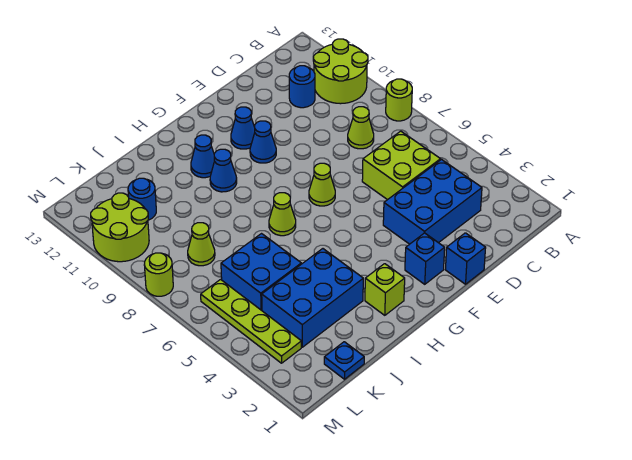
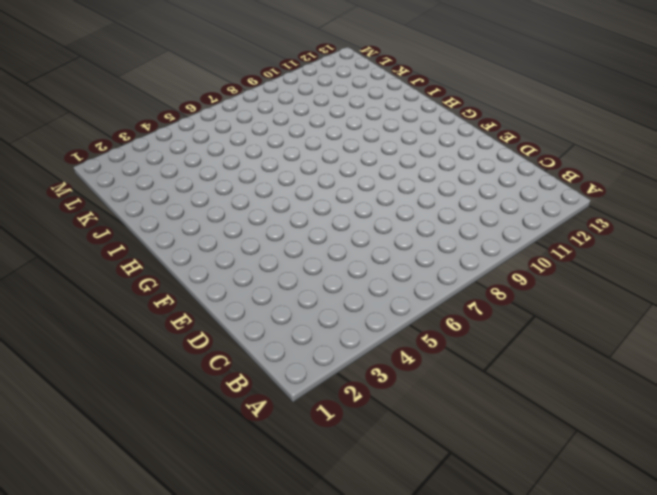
none -> lime round brick A8 level 1
none -> lime round brick A10:B11 level 1
none -> blue brick C3:E4 level 1

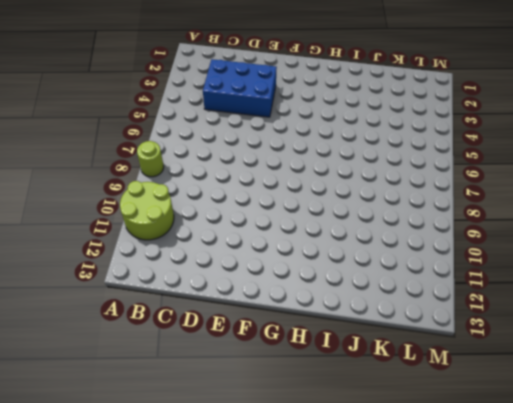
none -> lime brick C5:D6 level 1
none -> lime cone C8 level 1
none -> blue round brick C11 level 1

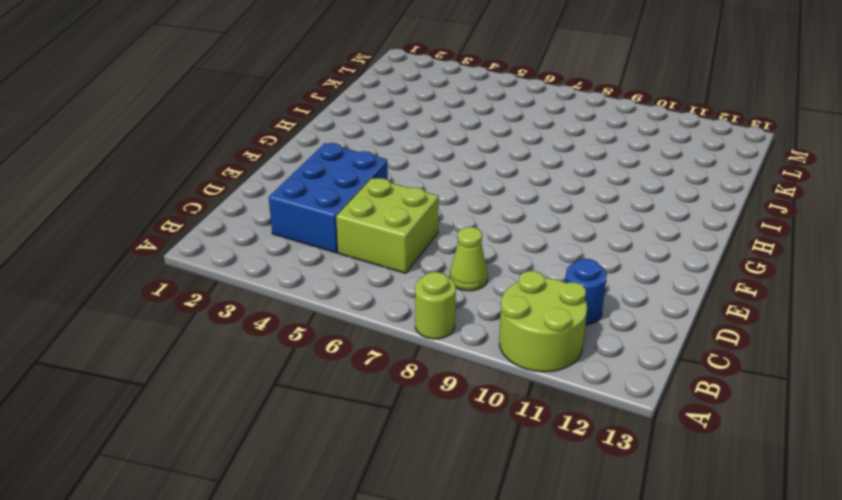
none -> blue brick E1 level 1
none -> blue brick F2 level 1
none -> lime cone F7 level 1

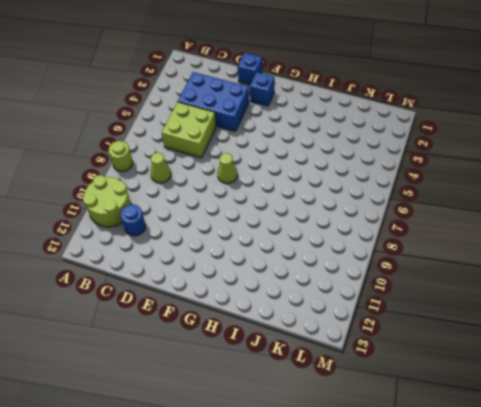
none -> blue cone F10 level 1
none -> blue cone F11 level 1
none -> lime brick H2 level 1

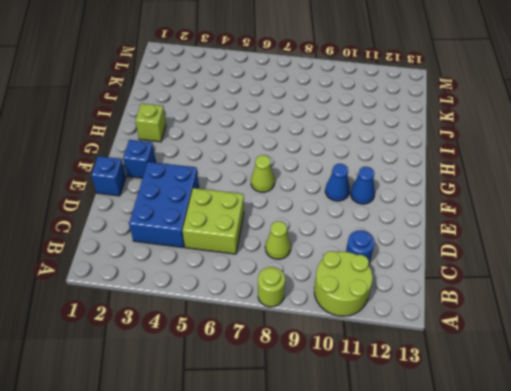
none -> lime cone H7 level 1
none -> blue cone H10 level 1
none -> blue cone H11 level 1

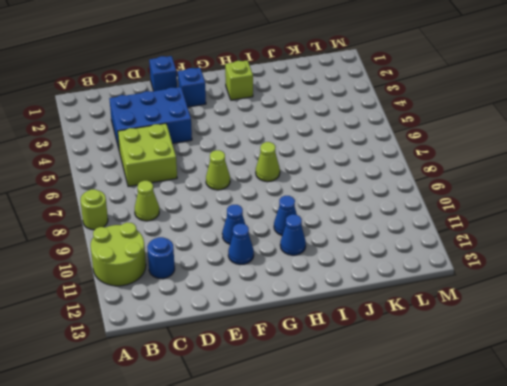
none -> blue brick I3:K4 level 1
none -> blue brick J5:K6 level 1
none -> blue plate K1 level 1

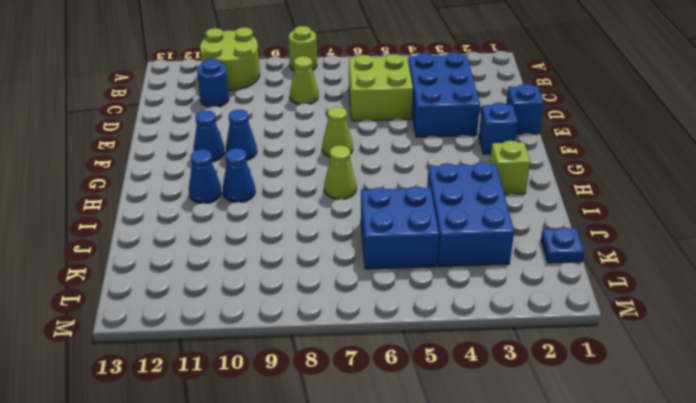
none -> lime cone K8 level 1
none -> blue round brick K11 level 1
none -> lime plate L3:L6 level 1

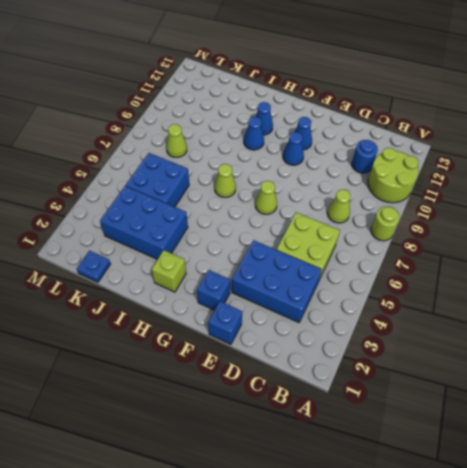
none -> blue round brick K11 level 1
none -> lime plate L3:L6 level 1
none -> lime round brick L10:M11 level 1

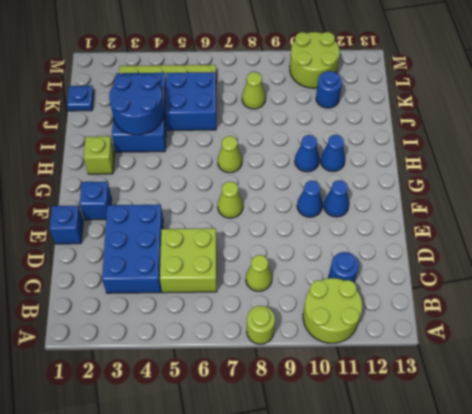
blue round brick I3:J4 level 2 -> none
none -> lime round brick M8 level 1

